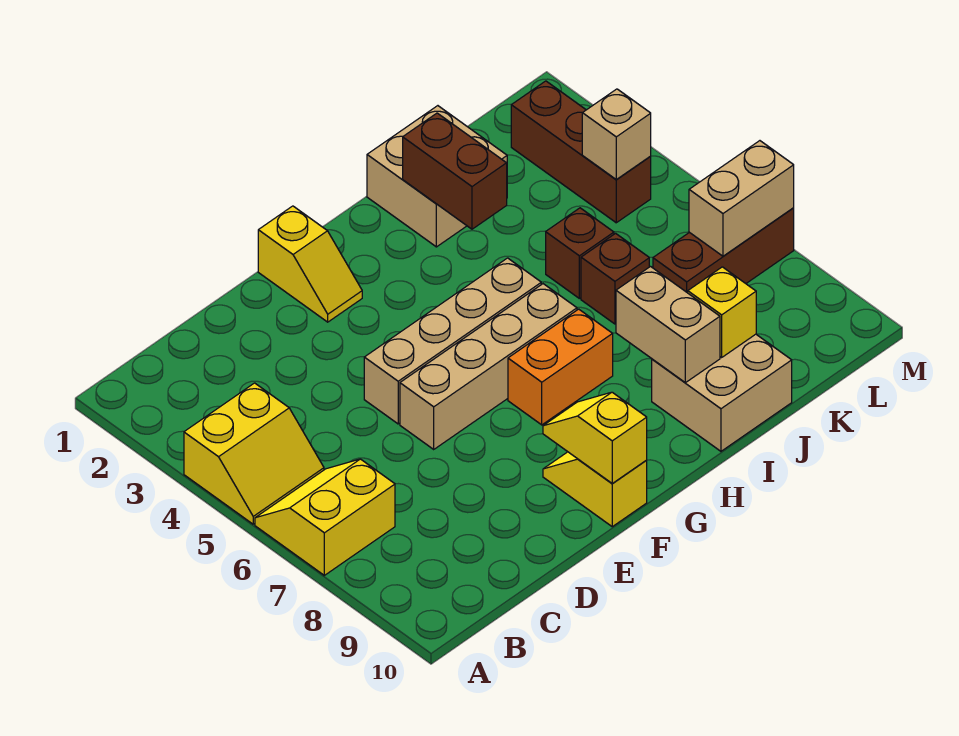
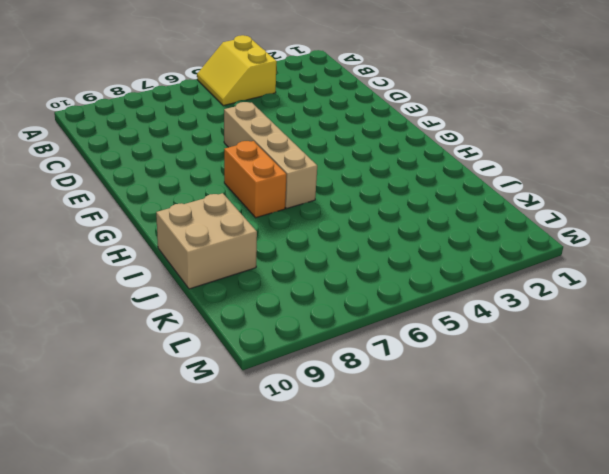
none -> yellow slope A6:B7 level 1 top 7
none -> tan brick E5:H5 level 1
none -> yellow slope F1:F2 level 1 top 1

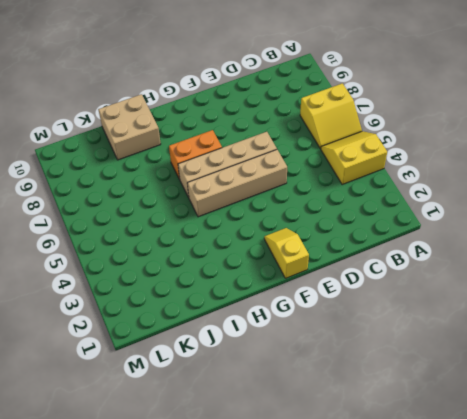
none -> yellow slope F9:F10 level 1 top 10
none -> tan brick I1:J2 level 1
none -> brown brick J5 level 1

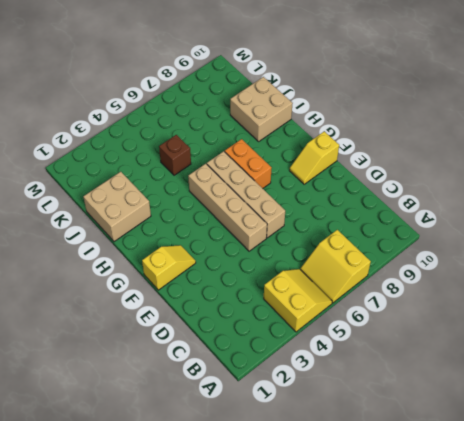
none -> brown brick J6 level 1
none -> brown brick K7:M7 level 1
none -> brown brick L2:L4 level 1

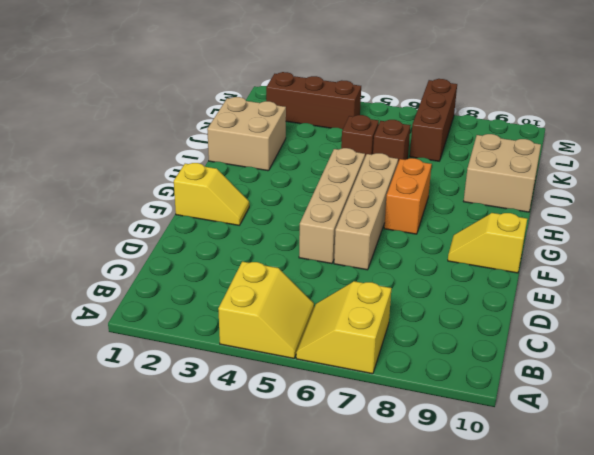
none -> yellow slope F9:F10 level 2 top 10
none -> brown brick I2:I3 level 2
none -> tan brick I8:I9 level 2

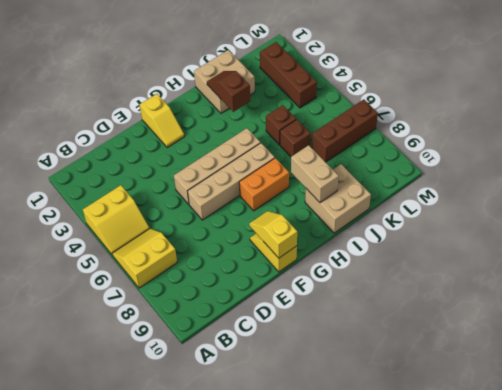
brown slope I2:I3 level 2 top 3 -> brown brick I2:I3 level 2
none -> yellow brick J9 level 2
none -> tan brick L4 level 2
none -> tan brick L7:M7 level 2

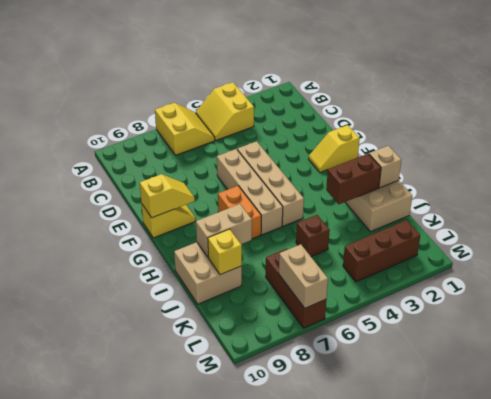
tan brick I1 level 2 -> tan brick L4 level 2
none -> brown brick J6 level 1

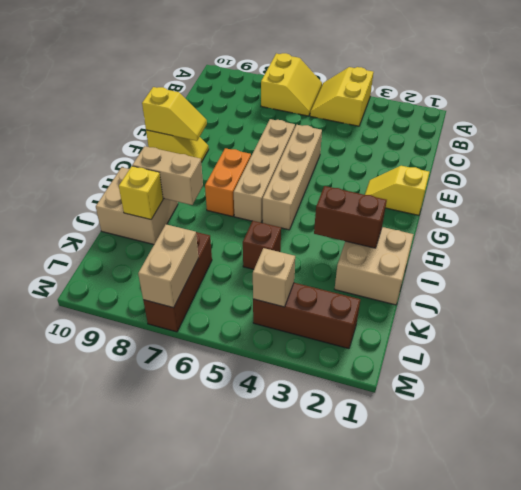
none -> brown brick J6 level 1

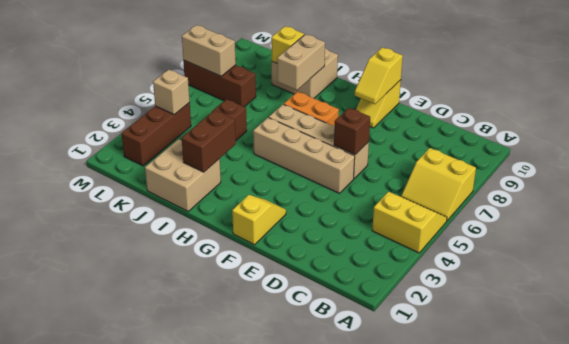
brown brick E6 level 2 -> brown brick J6 level 1

